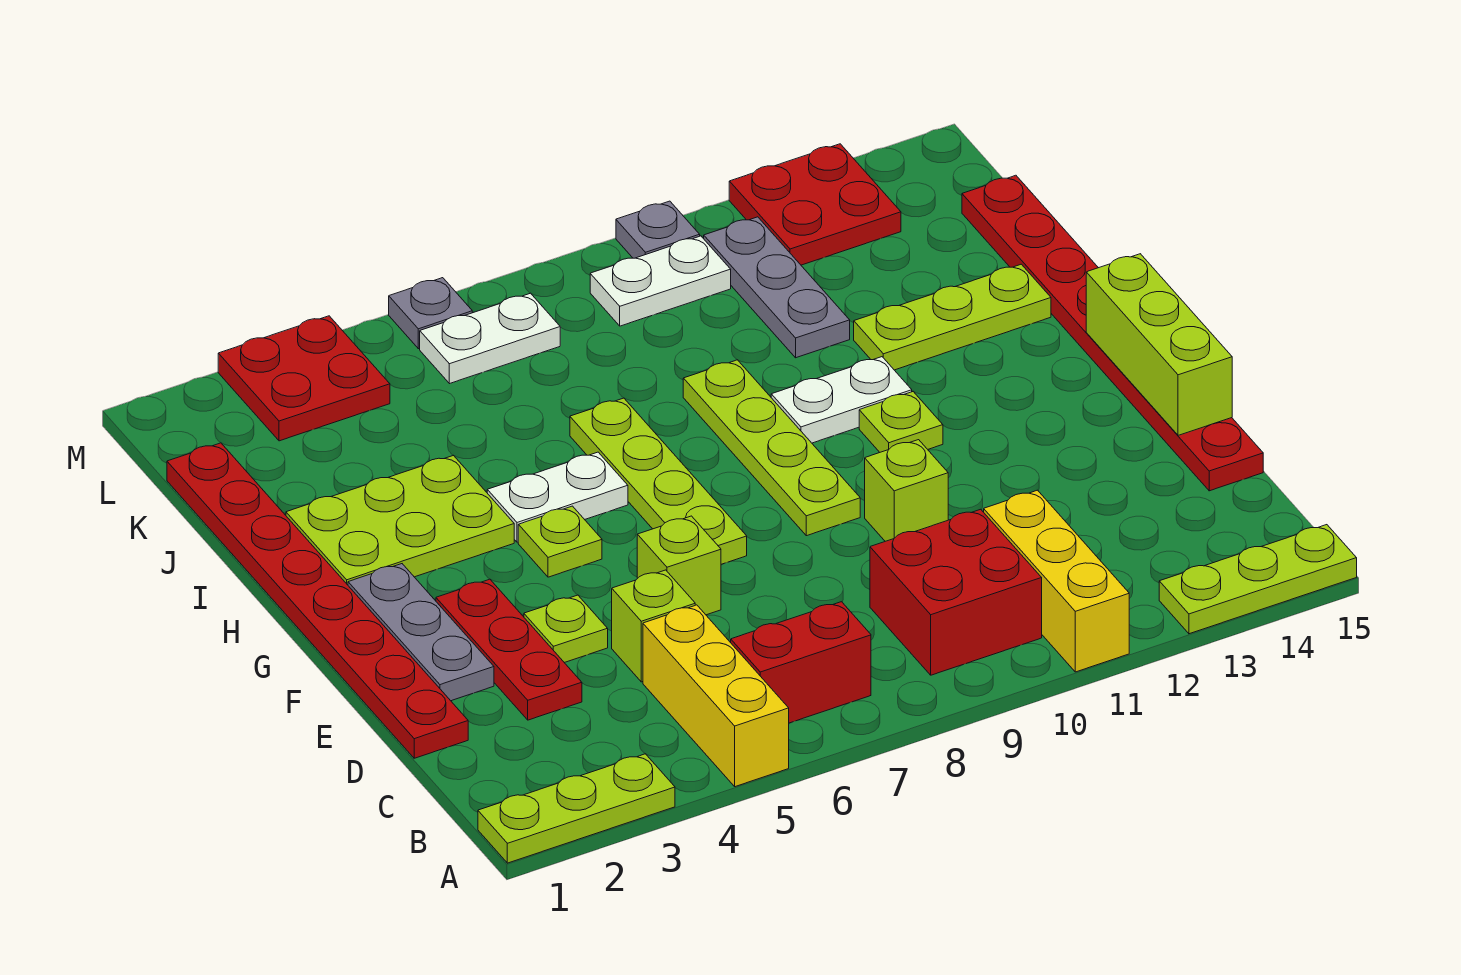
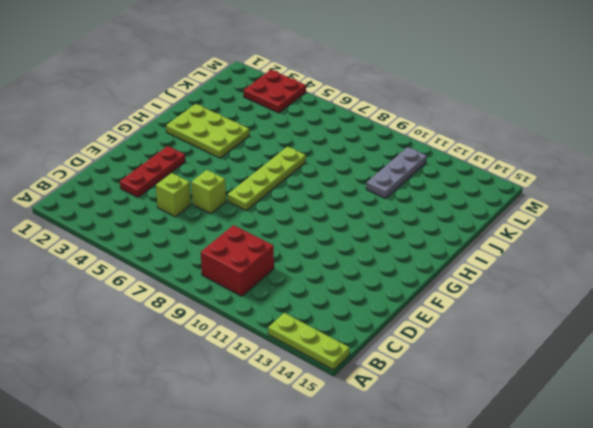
none -> lime plate A1:A3 level 1
none -> yellow brick A5:C5 level 1
none -> yellow brick A11:C11 level 1
none -> red brick B6:B7 level 1

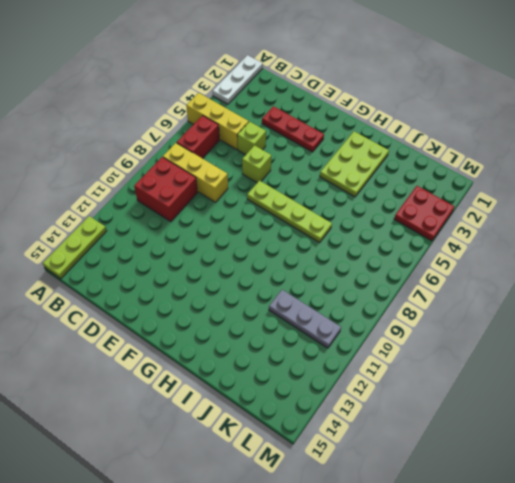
white plate A1:A3 level 1 -> lime plate A1:A3 level 1
yellow brick B8:D8 level 1 -> yellow brick A11:C11 level 1
none -> red plate D1:K1 level 1
none -> red plate D15:K15 level 1
none -> grey plate E2:G2 level 1
none -> lime plate E4 level 1

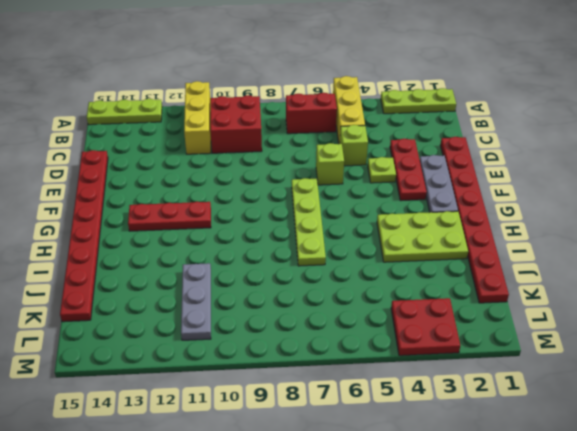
red plate G11:G13 level 1 -> lime plate G11 level 1
none -> lime brick E10 level 1
none -> lime plate F9:I9 level 1
none -> lime plate G5 level 1
none -> white plate H5:H6 level 1

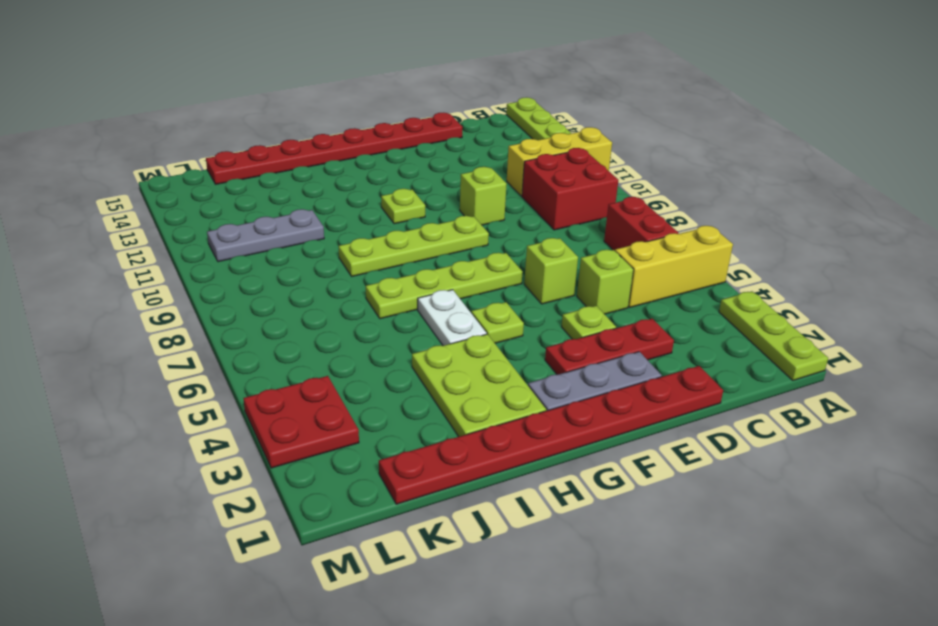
none -> white plate H10:H11 level 1
none -> lime plate I12:I14 level 1
none -> white plate L6:L7 level 1
none -> white plate L9:L10 level 1

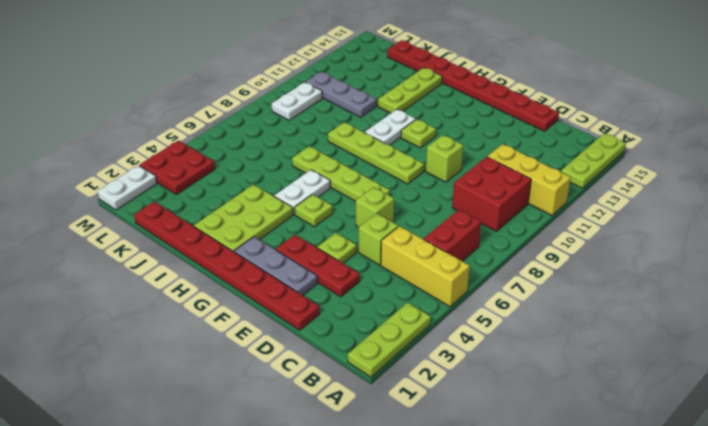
white plate M1:M2 level 1 -> white plate L6:L7 level 1
none -> red plate L12:M13 level 1
none -> grey plate M6 level 1
none -> grey plate M10 level 1
none -> lime brick E15:G15 level 2

